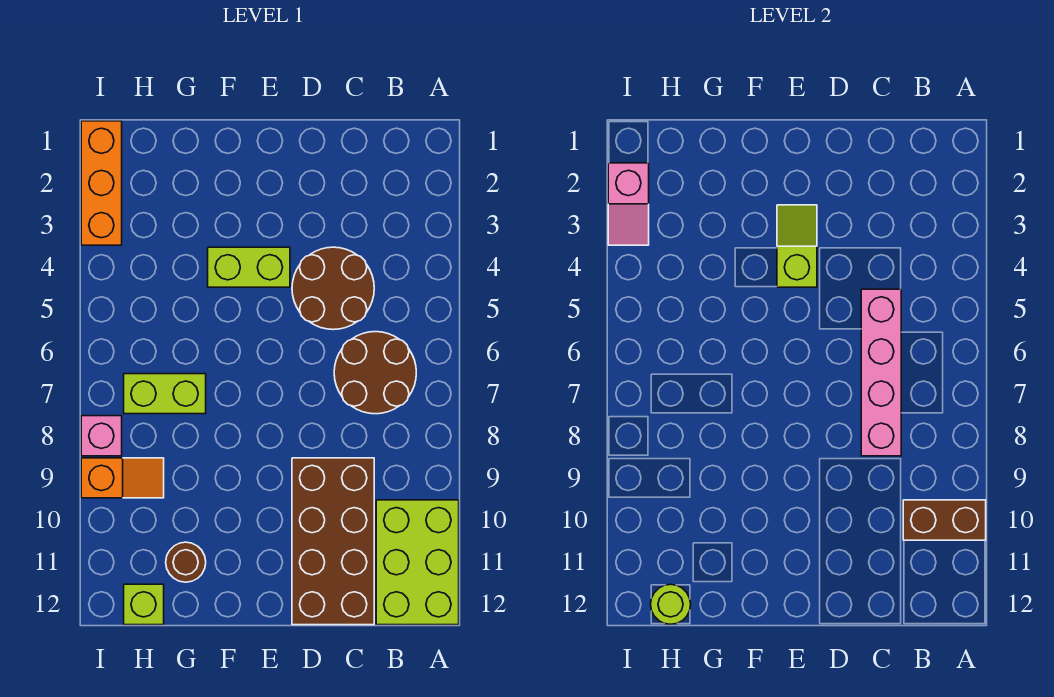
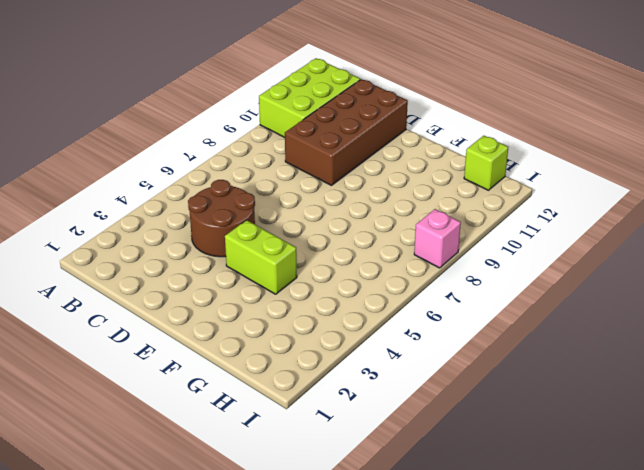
none -> brown round brick B6:C7 level 1
none -> lime brick G7:H7 level 1
none -> brown round brick G11 level 1

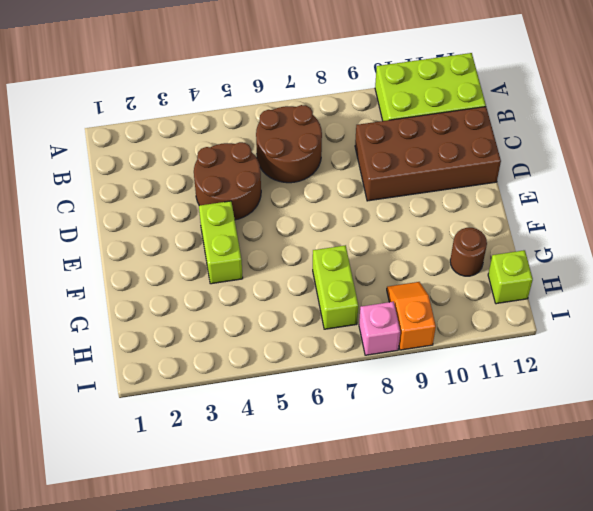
none -> orange brick I1:I3 level 1
none -> brown brick A10:B10 level 2
none -> pink brick C5:C8 level 2

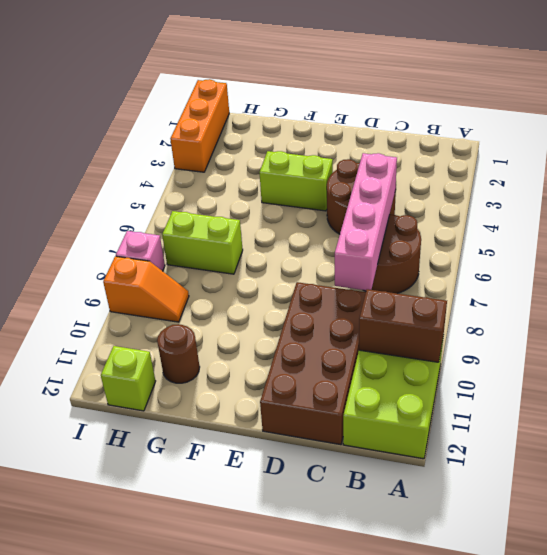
none -> lime slope E3:E4 level 2 top 4
none -> lime round brick H12 level 2
none -> pink slope I2:I3 level 2 top 2

